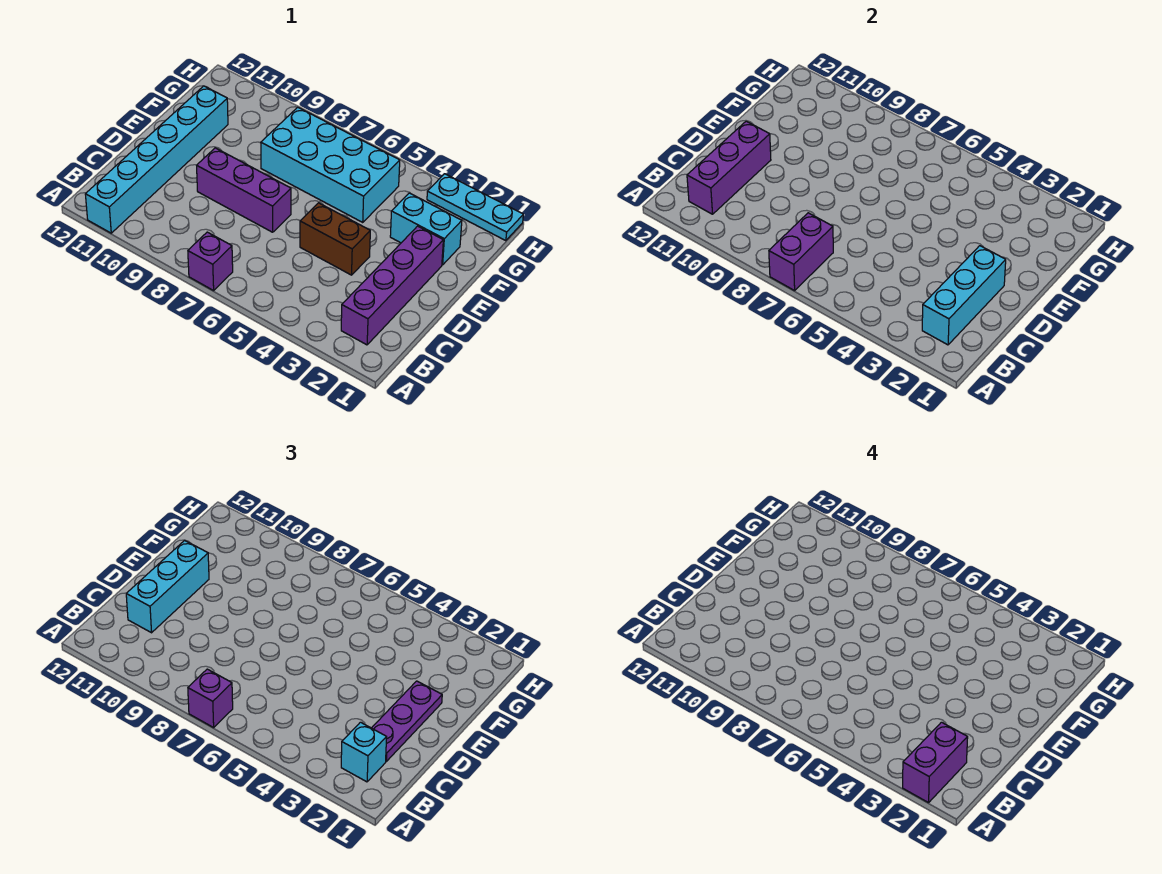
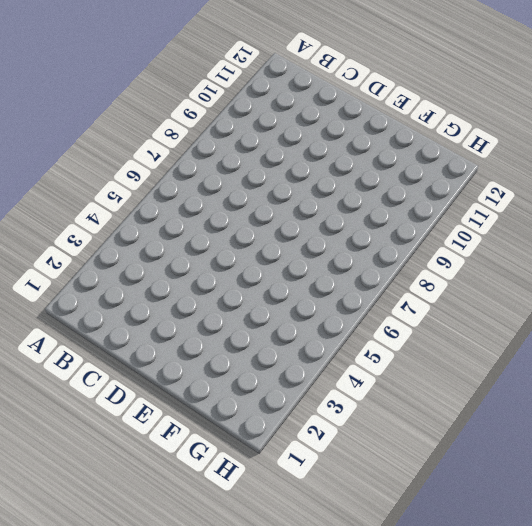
none -> purple brick A7 level 1
none -> cyan brick A11:F11 level 1
none -> purple brick B2:E2 level 1

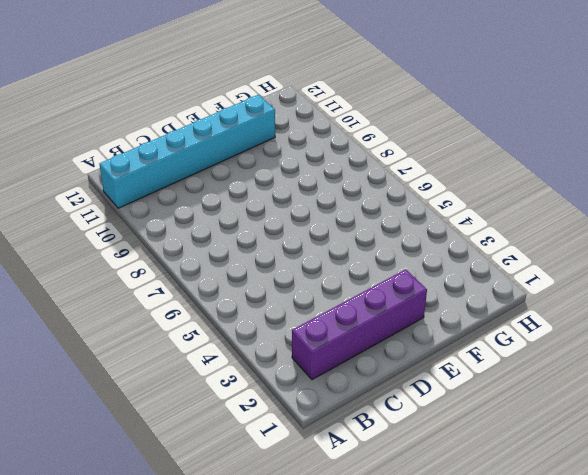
none -> purple brick A7 level 1
none -> brown brick D4:D5 level 1
none -> purple brick D7:D9 level 1

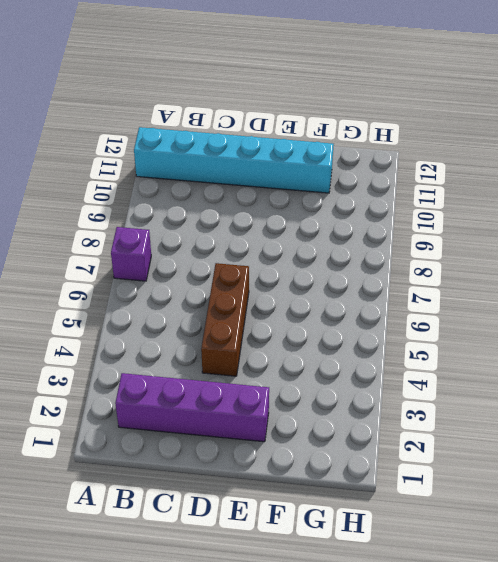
brown brick D4:D6 level 1 -> brown brick D4:D5 level 1
none -> purple brick D7:D9 level 1
none -> cyan brick F2:F3 level 1
none -> cyan brick F5:G8 level 1

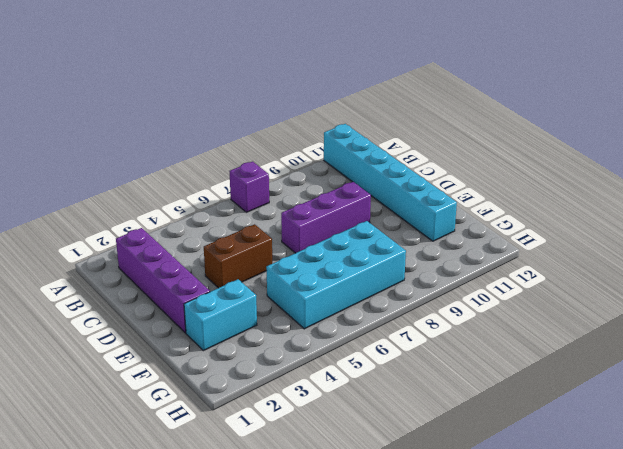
none -> cyan plate H1:H3 level 1
none -> purple brick A7:B7 level 2
none -> cyan brick B2:D2 level 2

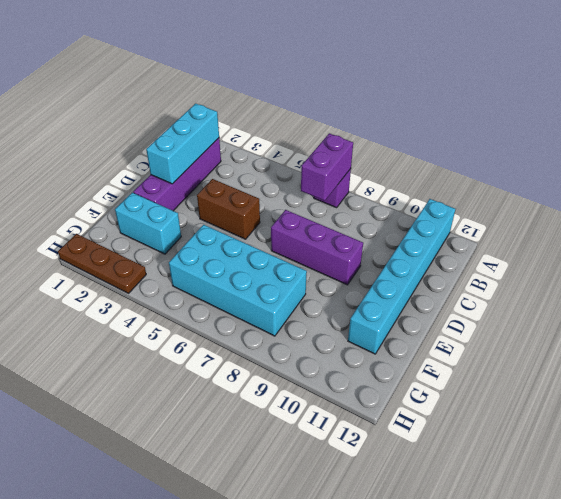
brown plate H1:H3 level 1 -> cyan plate H1:H3 level 1
none -> purple brick B11:D11 level 2
none -> purple brick A7 level 3
none -> cyan brick B2 level 3

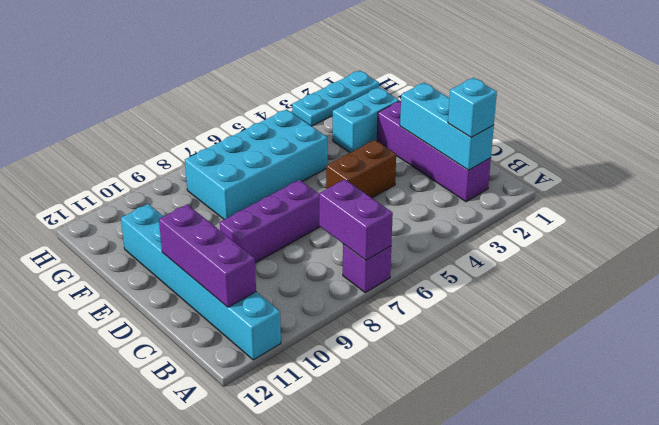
none -> purple brick A7 level 3
none -> purple plate C2:E2 level 3
none -> cyan brick C11:E11 level 3

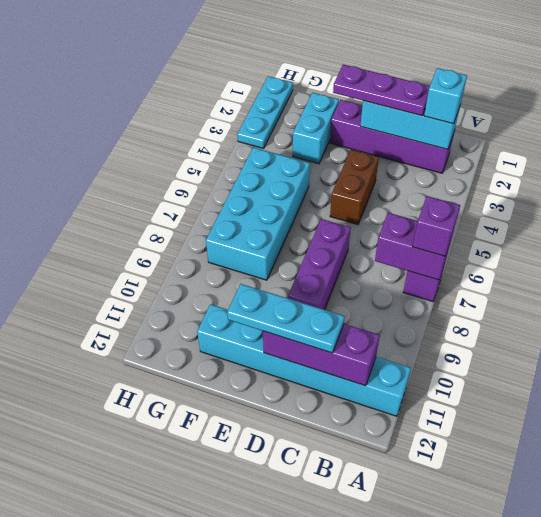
cyan plate C11:E11 level 3 -> cyan brick C11:E11 level 3
none -> purple brick A2:B2 level 4

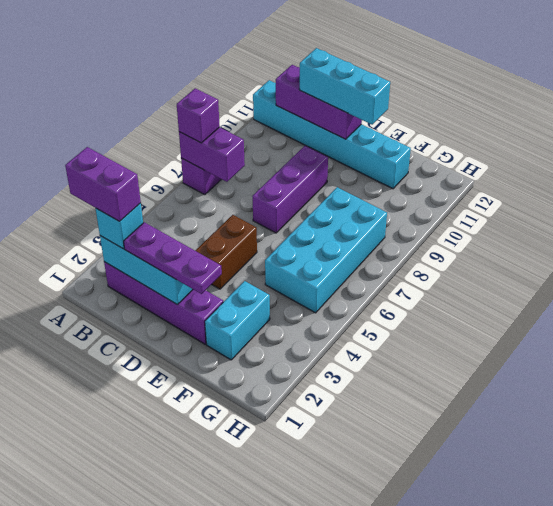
none -> cyan plate H1:H3 level 1

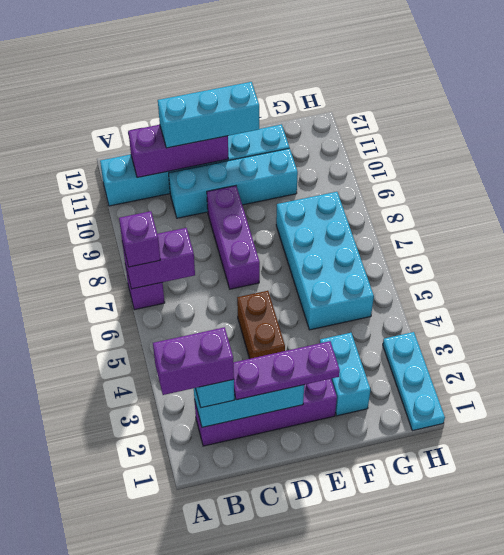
cyan brick C10:F10 level 1 -> none

